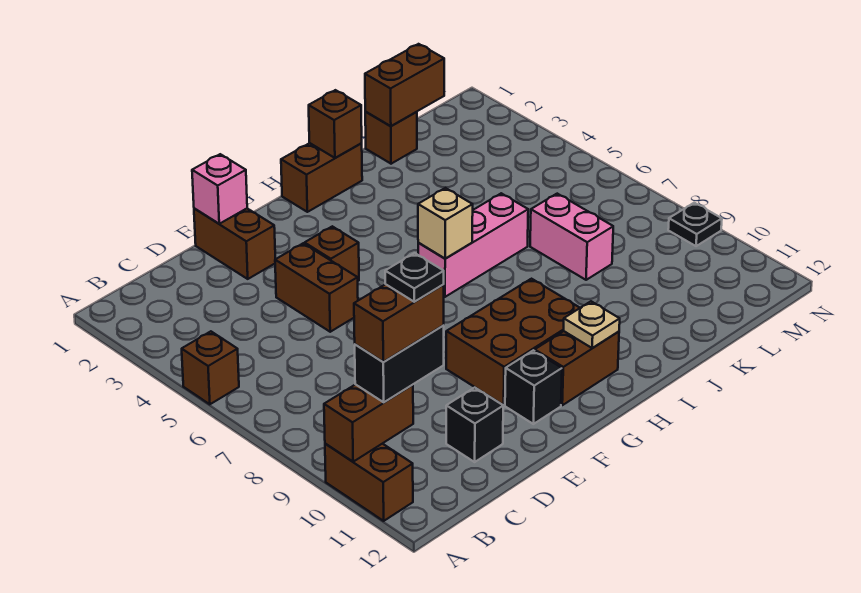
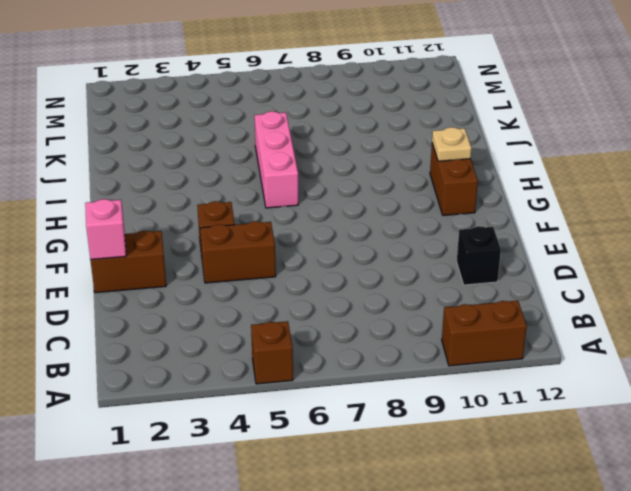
none -> brown brick F9:H10 level 1
none -> black brick F11 level 1
none -> brown brick H1:I1 level 1

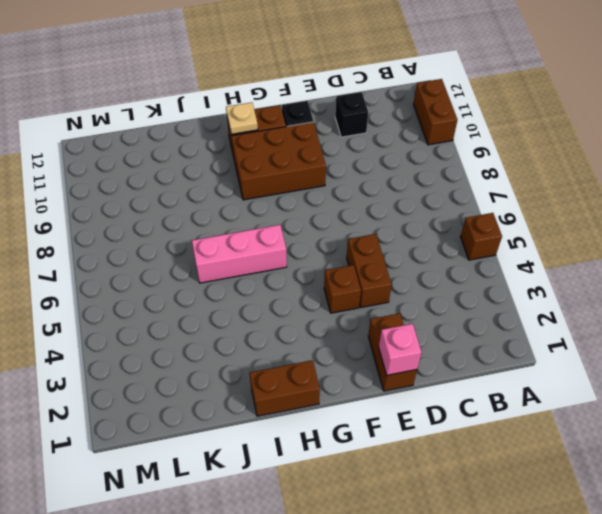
none -> brown brick K1 level 1
none -> pink brick K7:K8 level 1
none -> black plate N9 level 1

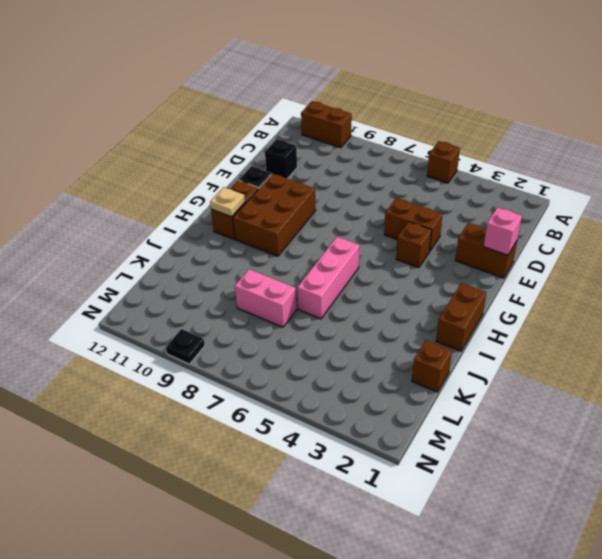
none -> brown brick A10:B10 level 2
none -> tan brick H6 level 2
none -> brown brick I1 level 2

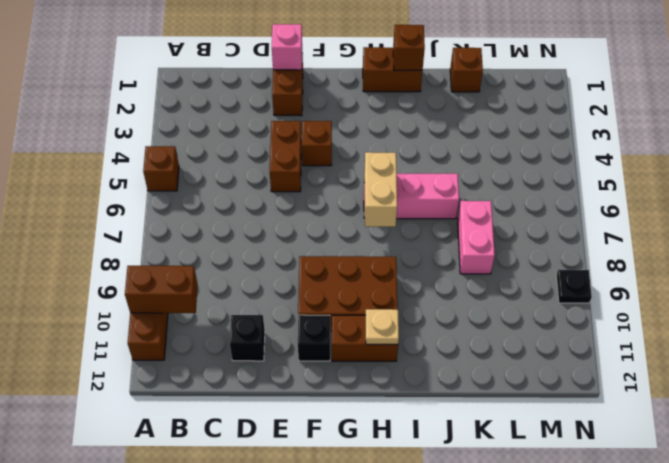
tan brick H6:H7 level 2 -> tan brick H6 level 2
none -> brown brick K1:L1 level 2
none -> black brick B10:C10 level 3
none -> brown brick B10:C10 level 4

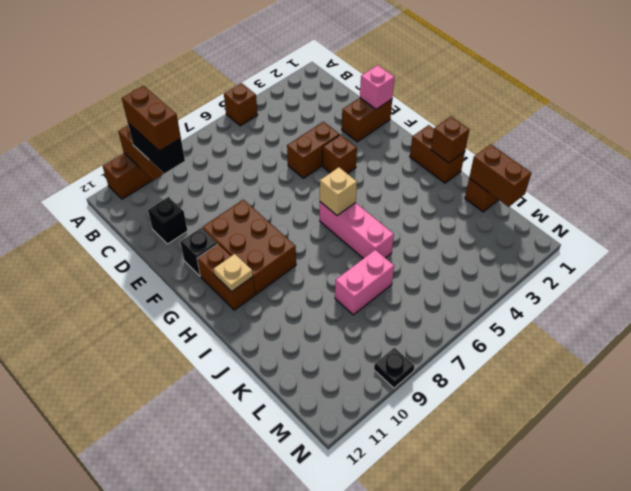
none -> black plate C10 level 5

